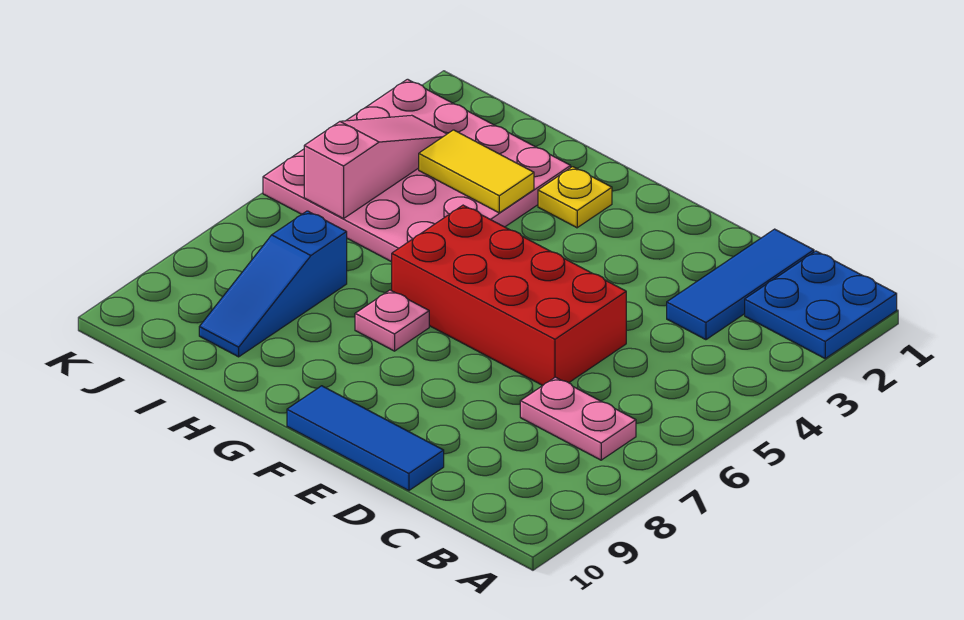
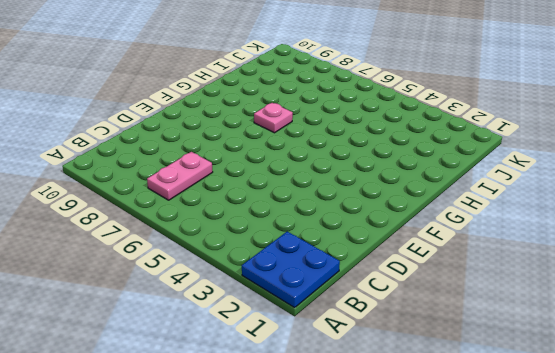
none -> blue tile C1:C3 level 1
none -> red brick D5:G6 level 1

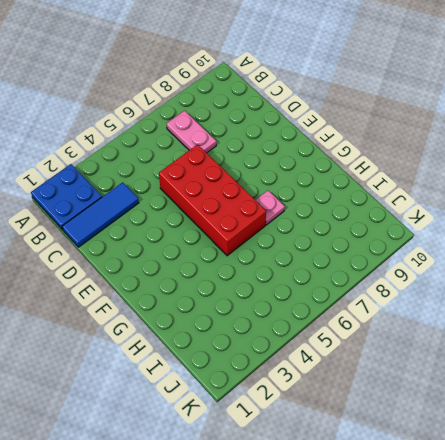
none -> blue tile D10:F10 level 1
none -> yellow plate G2 level 1

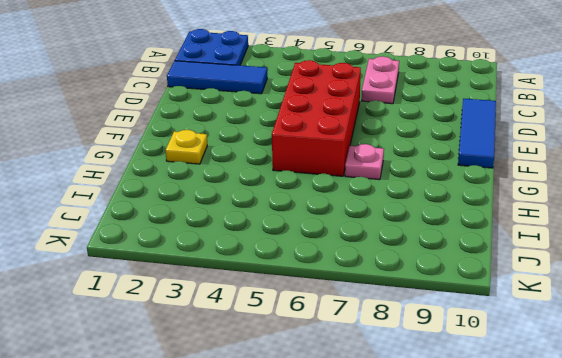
none -> pink plate H2:K5 level 1
none -> blue slope I7:I9 level 1 top 7

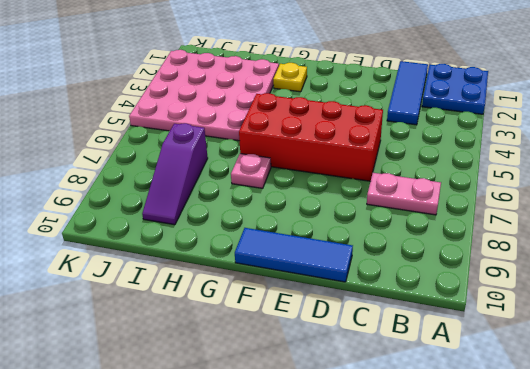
purple slope I7:I9 level 1 top 7 -> blue slope I7:I9 level 1 top 7
none -> yellow tile H3:I3 level 2
none -> pink slope J3:J5 level 2 top 5

